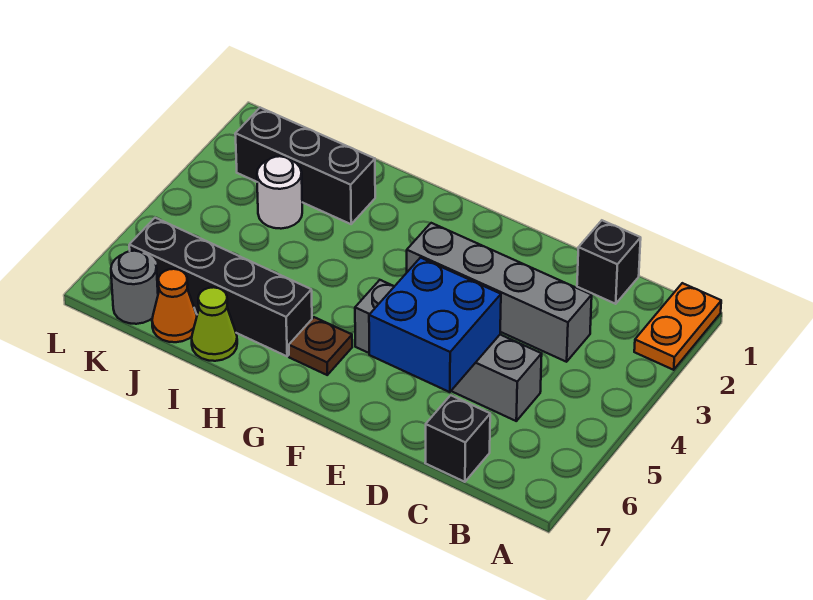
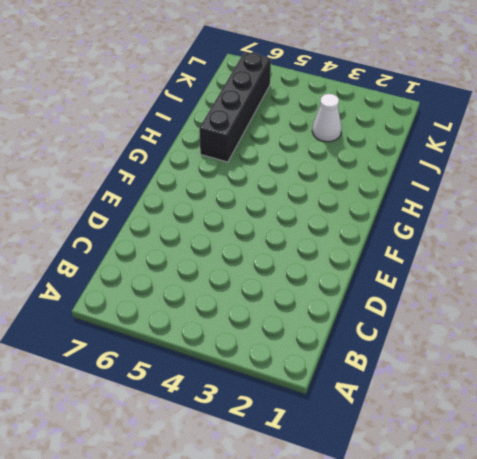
white cone J3 level 1 -> white round brick J3 level 1
none -> orange plate A1:A2 level 1
none -> black brick C1 level 1
none -> grey brick C3:F3 level 1

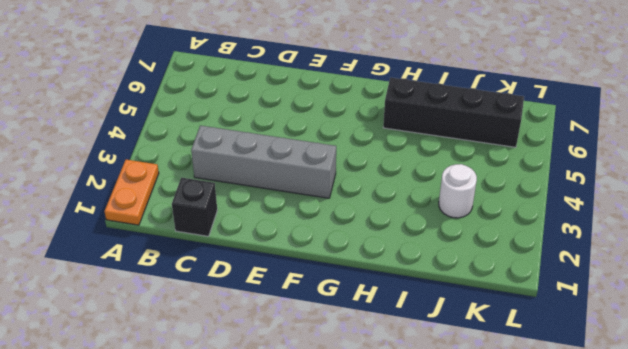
none -> grey brick C5:F5 level 1
none -> black brick C7 level 1
none -> brown plate G6 level 1

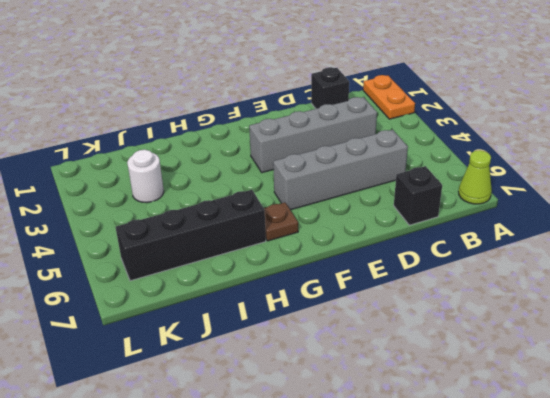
lime cone A7 level 1 -> lime cone I7 level 1
none -> black brick I2:K2 level 1
none -> orange cone J7 level 1
none -> grey round brick K7 level 1

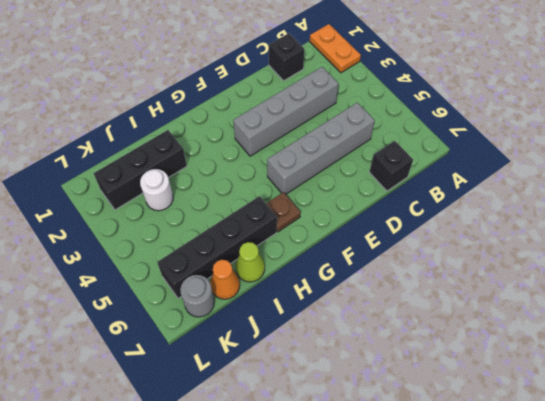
none -> blue brick D5:E6 level 2

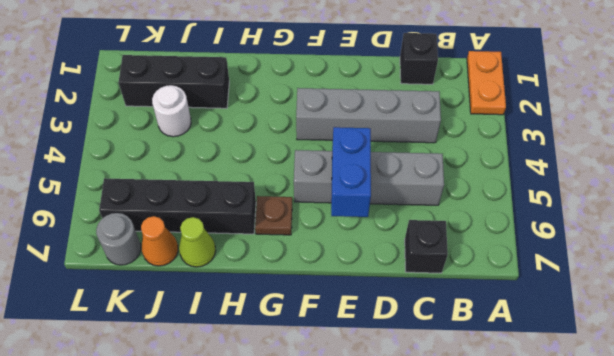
blue brick E5:E6 level 2 -> blue brick D5:E6 level 2

